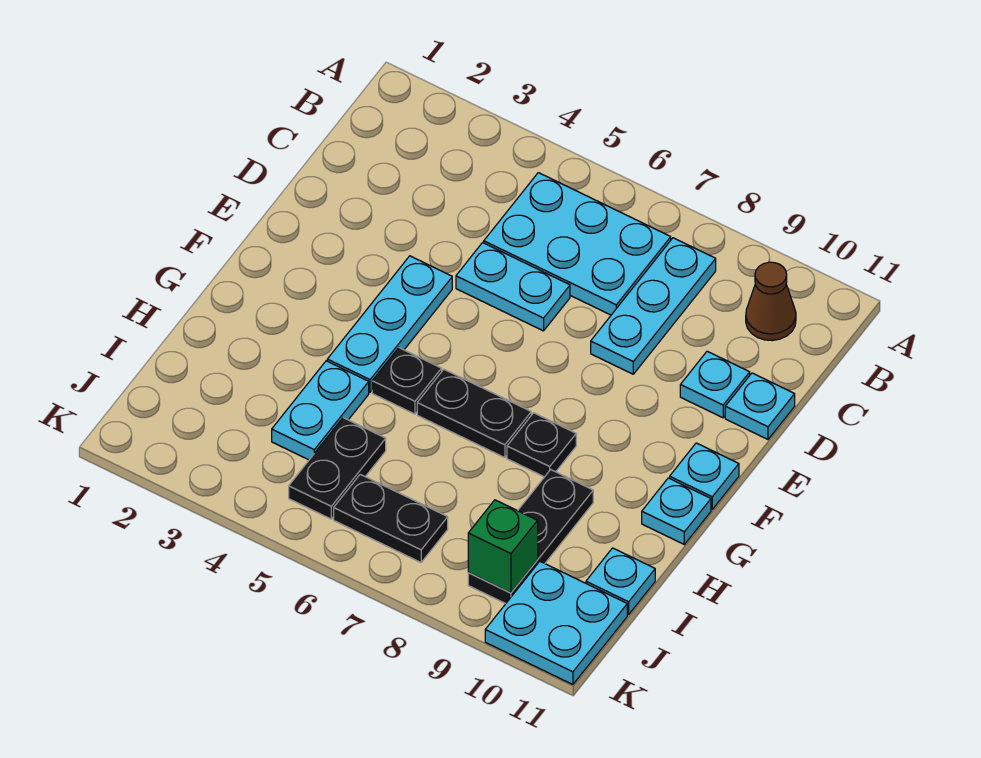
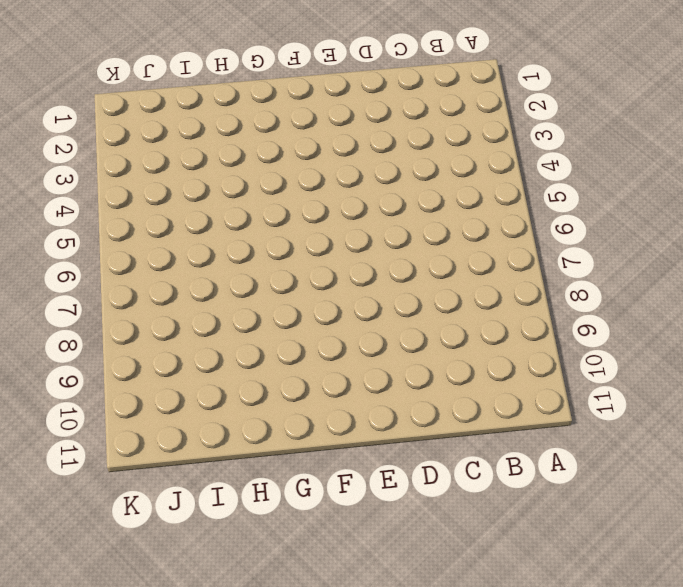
none -> cyan plate B5:C7 level 1
none -> cyan plate B8:D8 level 1
none -> brown cone B10 level 1

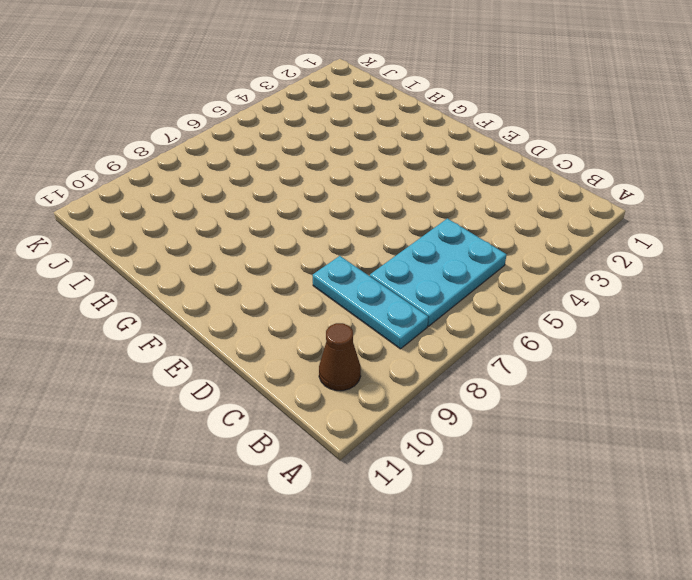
none -> cyan plate D5:D6 level 1
none -> cyan plate D10 level 1
none -> cyan plate D11 level 1

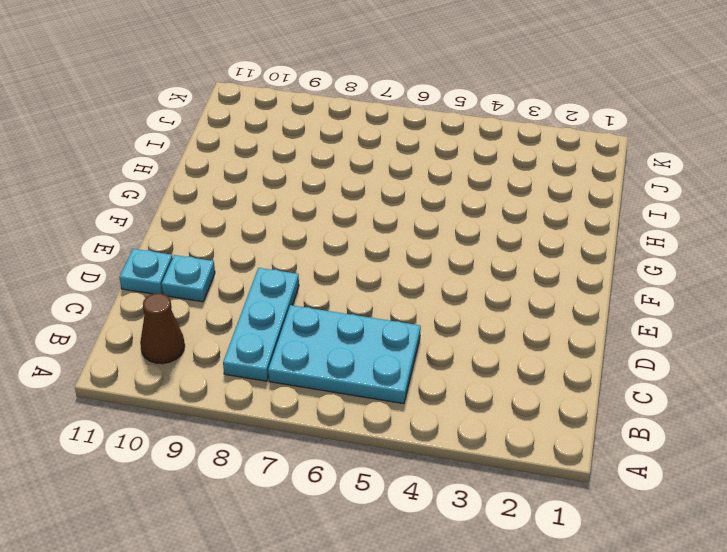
none -> cyan plate D5:D6 level 1
none -> cyan plate E4:G4 level 1
none -> cyan plate F11 level 1

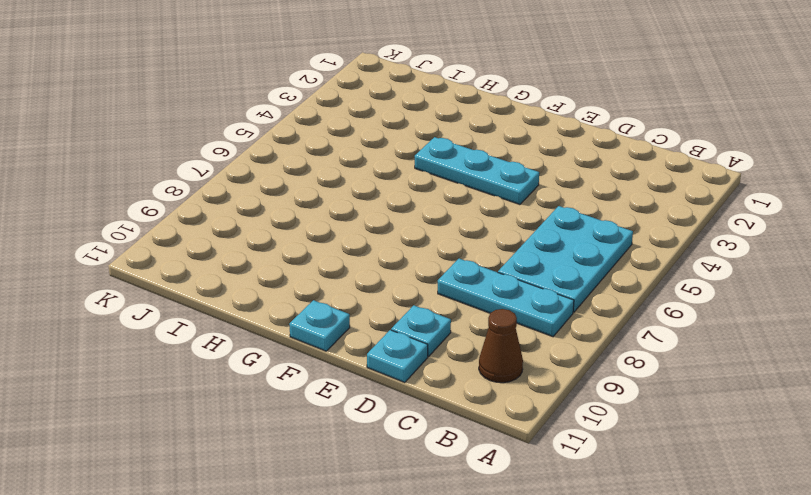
none -> cyan plate D5:D6 level 1
none -> black plate G5 level 1
none -> black plate G6:G7 level 1

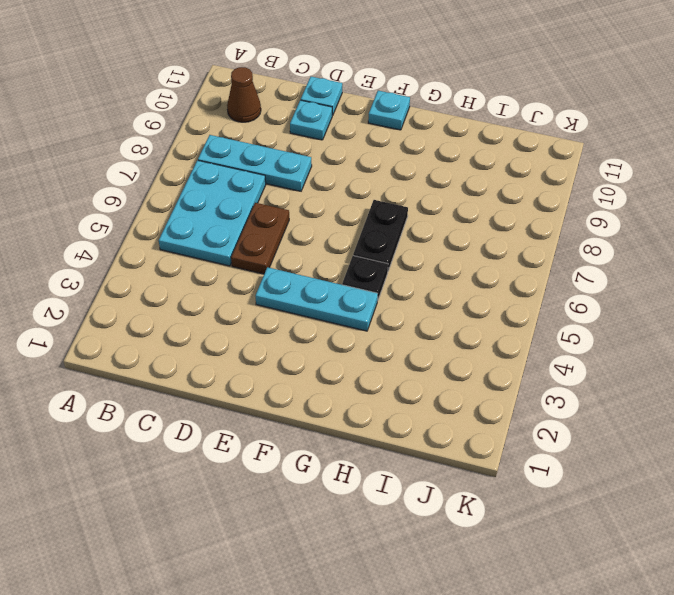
brown plate D5:D6 level 1 -> cyan plate D5:D6 level 1
none -> black plate G8 level 1
none -> cyan plate G11 level 1
none -> cyan plate H4:I4 level 1

